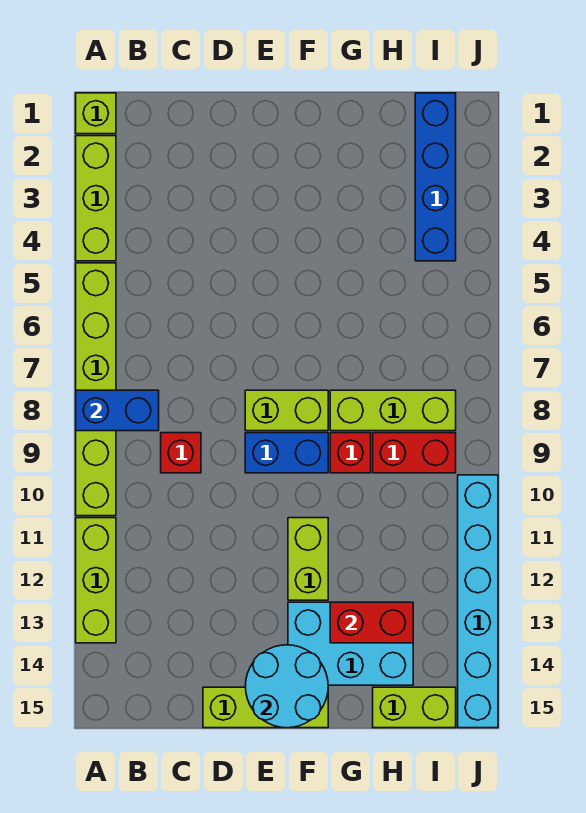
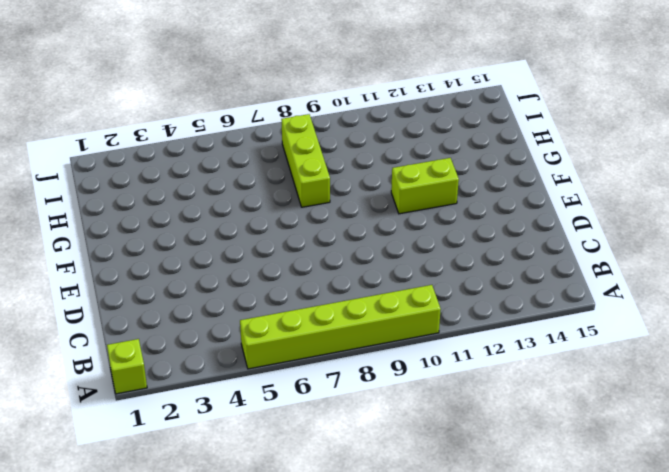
none -> lime brick A2:A4 level 1
none -> lime brick A11:A13 level 1
none -> red brick C9 level 1

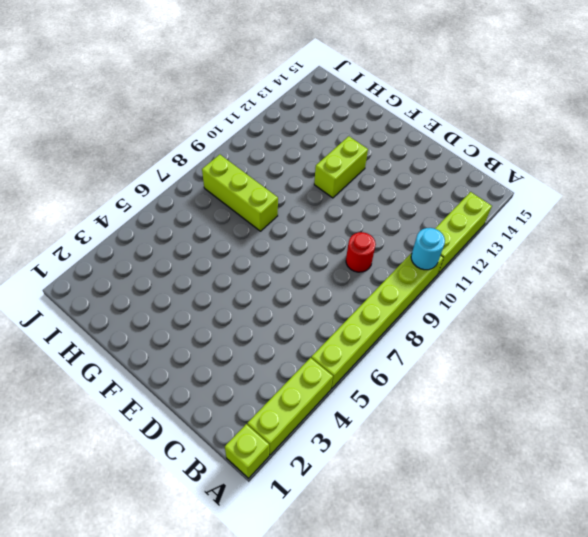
cyan round brick A10 level 2 -> none
red round brick C9 level 1 -> red brick C9 level 1
none -> lime brick D15:F15 level 1
none -> lime brick E8:F8 level 1
none -> blue brick E9:F9 level 1

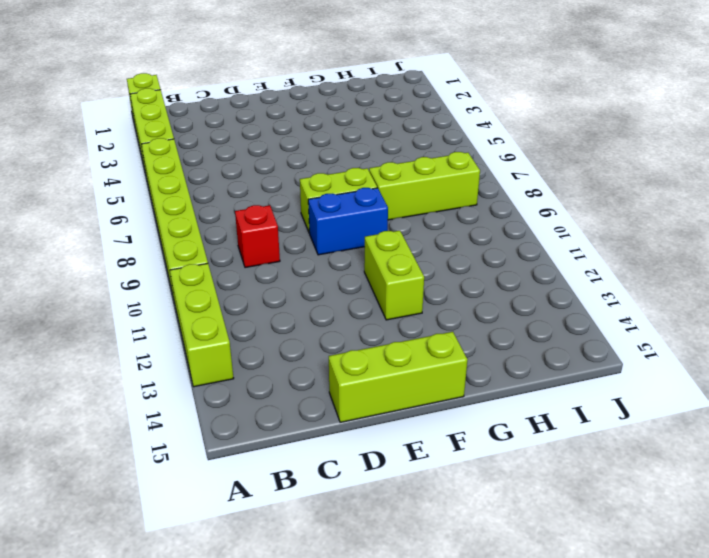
none -> cyan brick F13:H14 level 1
none -> red brick G9 level 1
none -> red brick H9:I9 level 1

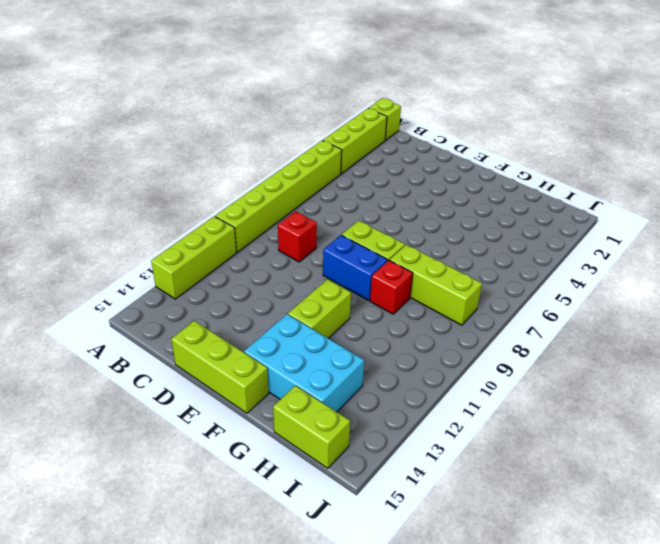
none -> red brick H9:I9 level 1
none -> blue brick I1:I4 level 1
none -> cyan brick J10:J15 level 1

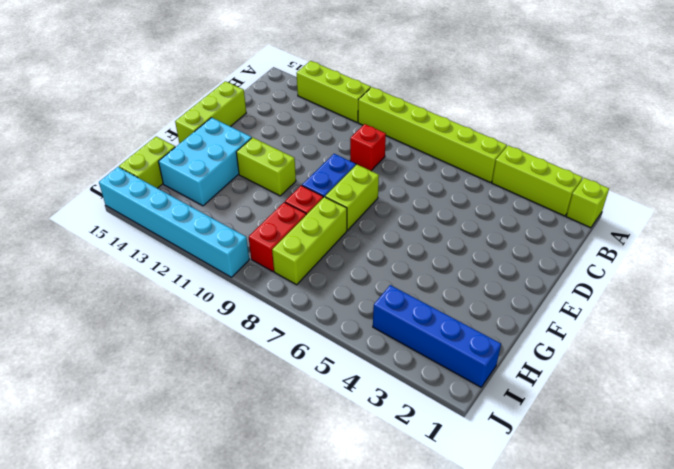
none -> blue brick A8:B8 level 2
none -> cyan round brick E14:F15 level 2
none -> red brick G13:H13 level 2

